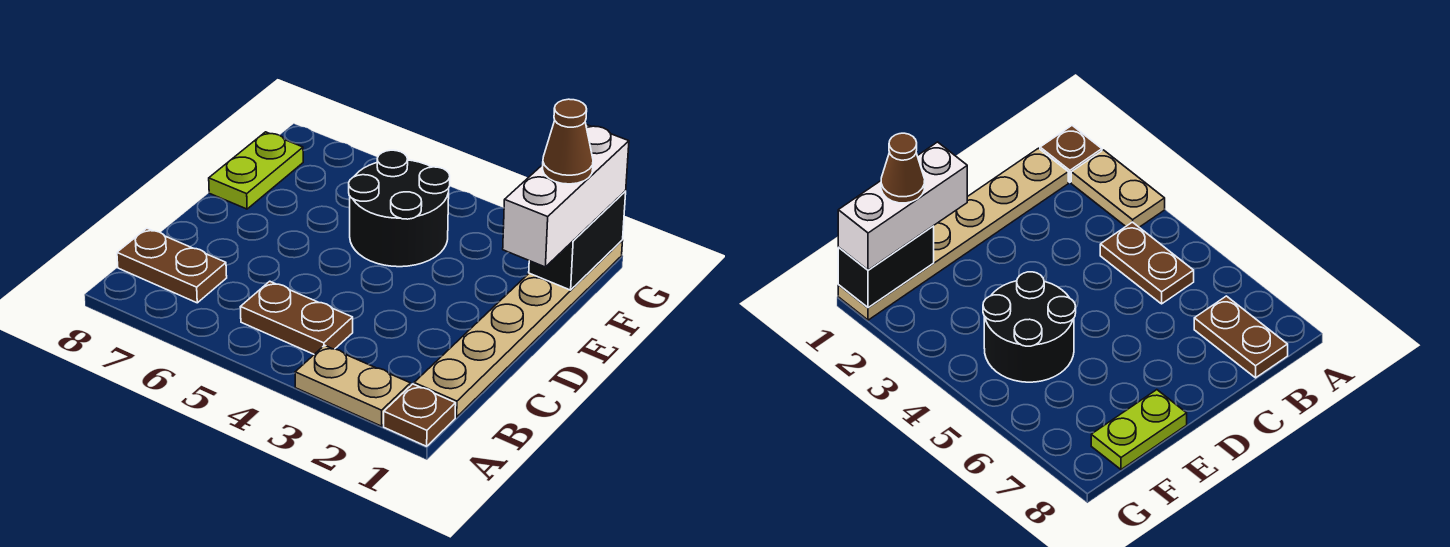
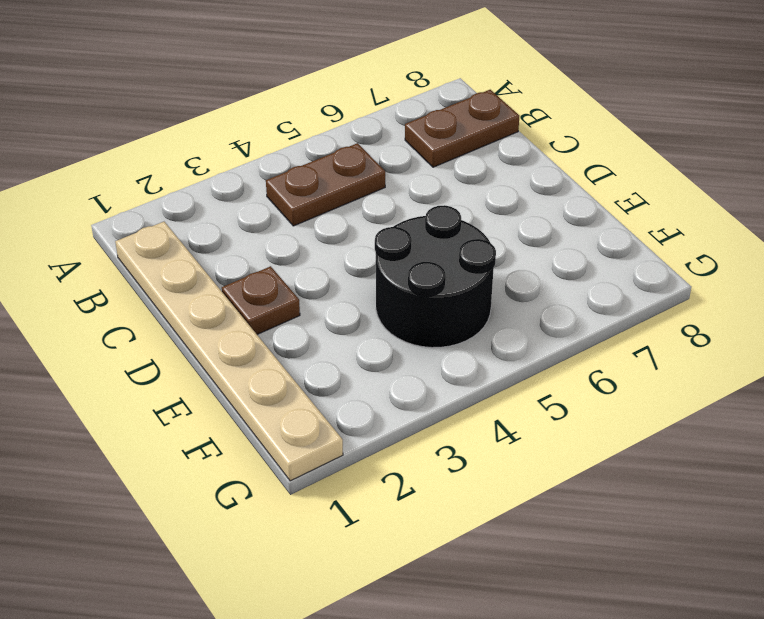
brown plate D2 level 1 -> brown plate A1 level 1
none -> tan plate A2:A3 level 1
none -> lime plate E8:F8 level 1

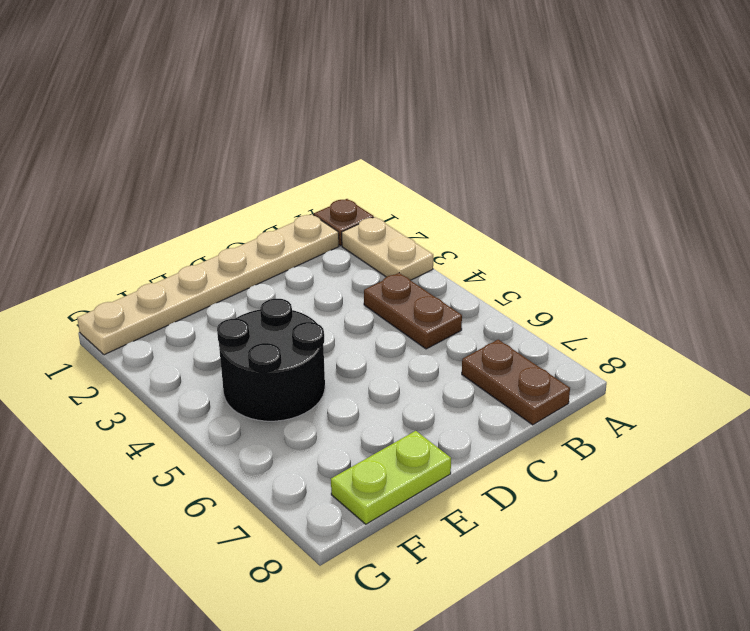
none -> black brick F1:G1 level 2
none -> white brick E1:G1 level 3

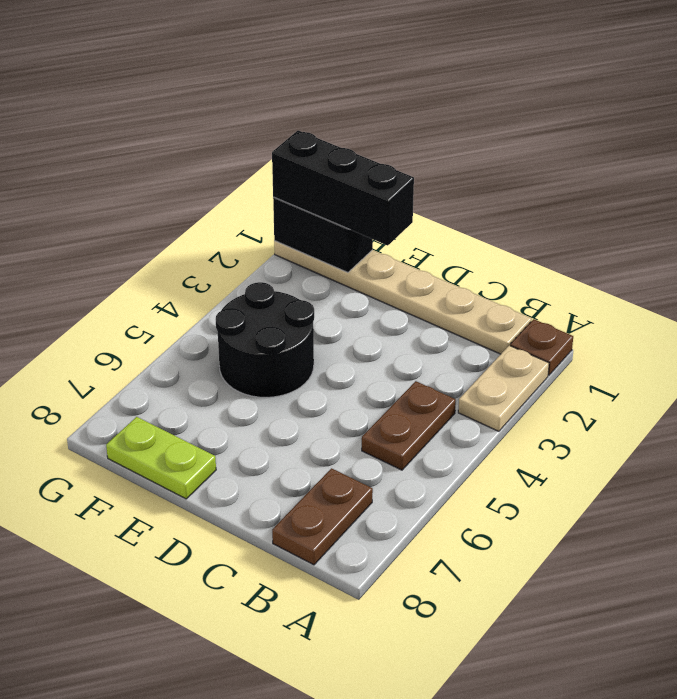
black brick E1:G1 level 3 -> white brick E1:G1 level 3
none -> brown cone F1 level 4

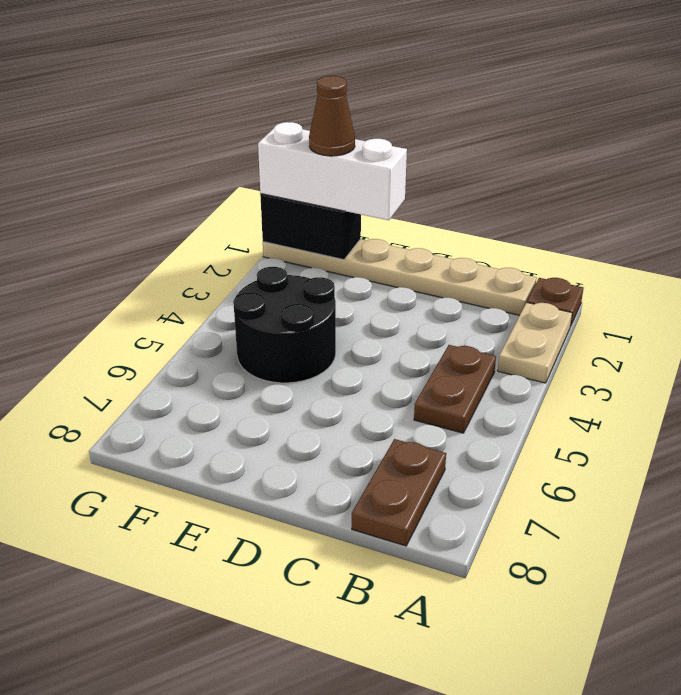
none -> lime plate E8:F8 level 1

